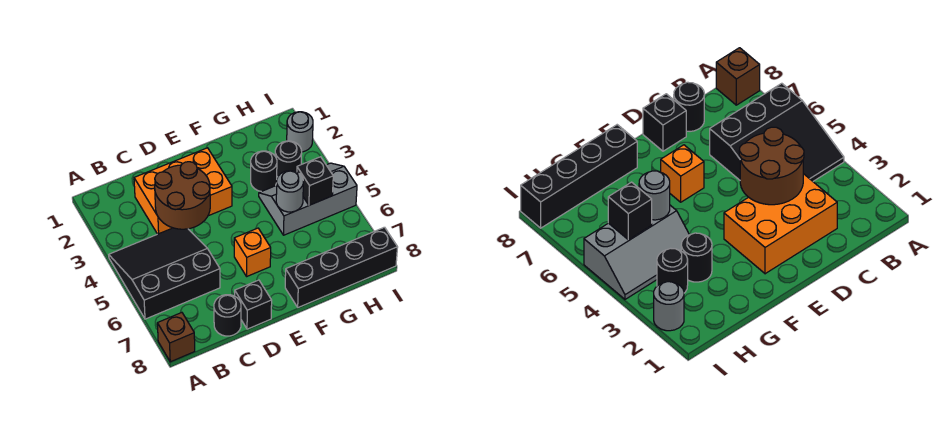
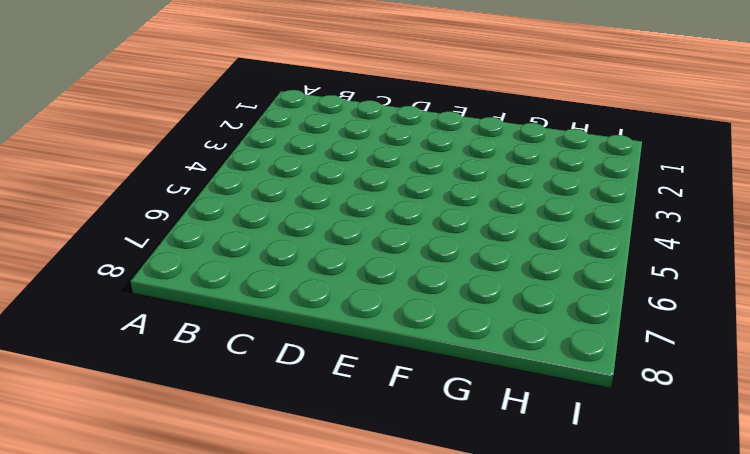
none -> black slope A4:C6 level 1 top 6
none -> brown brick A8 level 1
none -> orange brick C2:E3 level 1

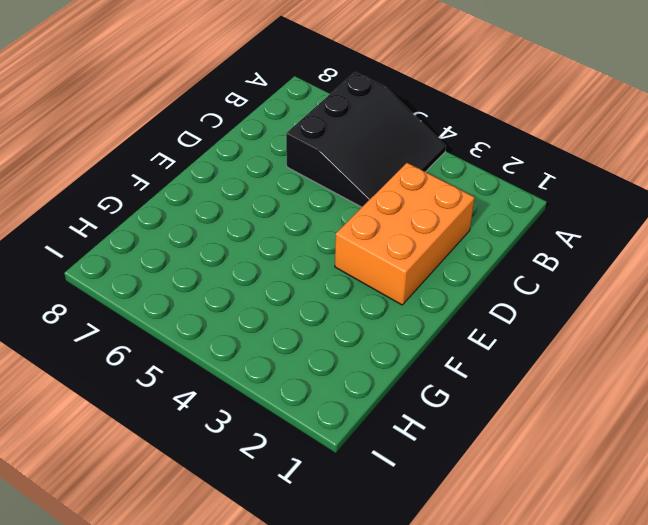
none -> brown brick A8 level 1
none -> black round brick C8 level 1
none -> black brick D8 level 1

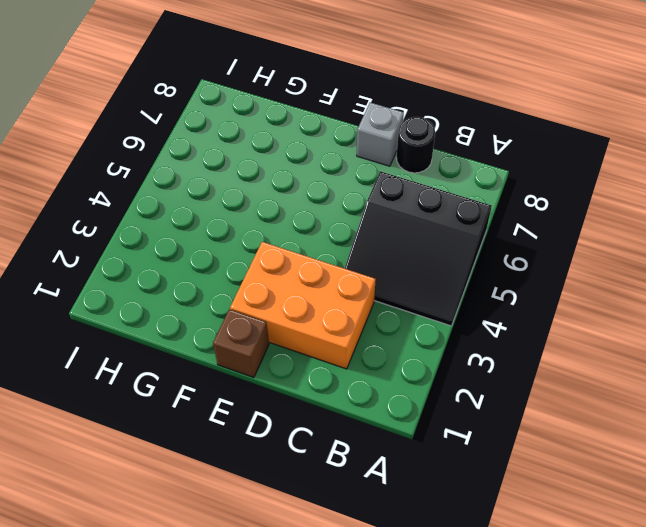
grey brick D8 level 1 -> black brick D8 level 1
brown brick E1 level 1 -> brown brick A8 level 1
none -> orange brick E6 level 1
none -> black brick F8:I8 level 1
none -> black round brick G3 level 1

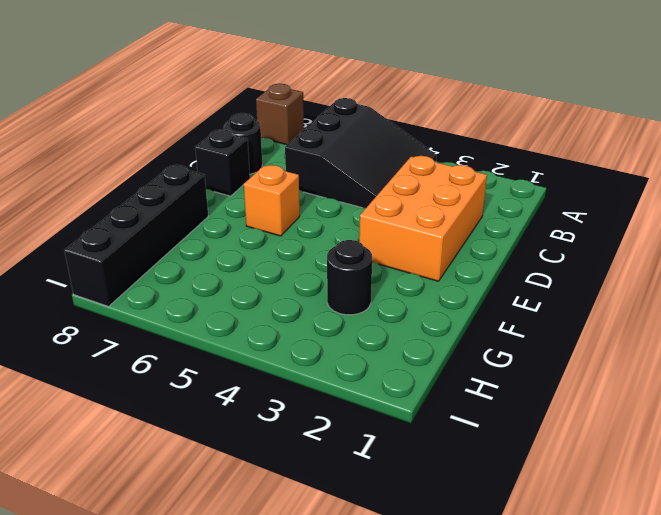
none -> grey slope G4:I5 level 1 top 5
none -> black round brick H3 level 1
none -> grey round brick I2 level 1

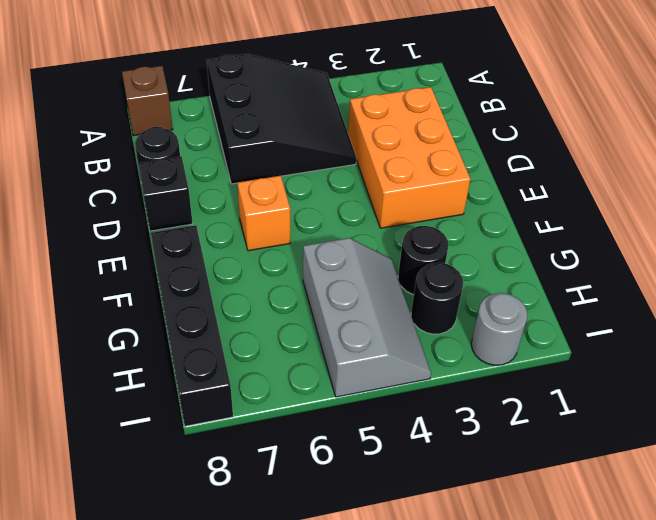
none -> brown round brick C3:D4 level 2
none -> grey round brick G5 level 2
none -> black brick H5 level 2

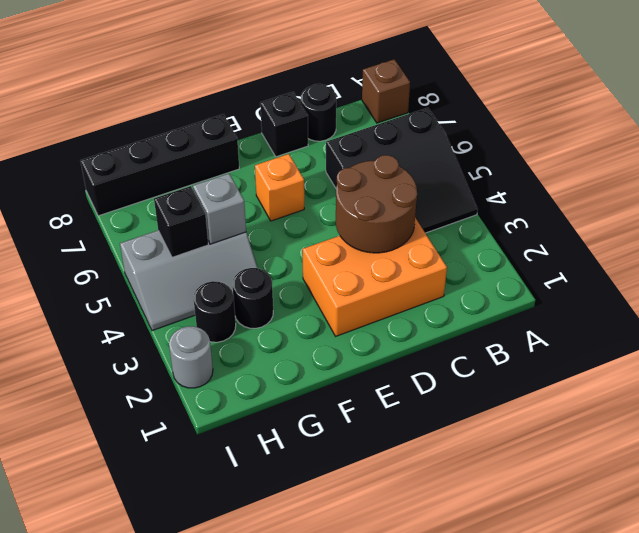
grey brick G5 level 2 -> grey round brick G5 level 2

